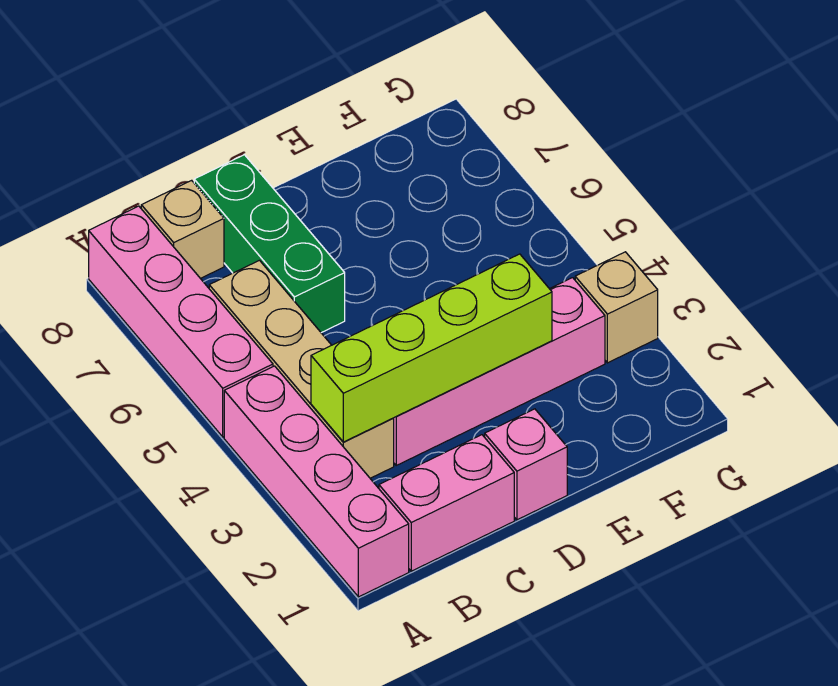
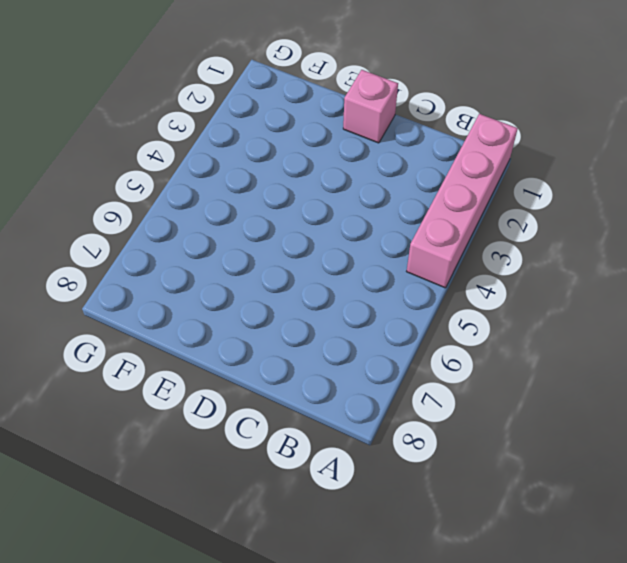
none -> pink brick A5:A8 level 1
none -> pink brick B1:C1 level 1

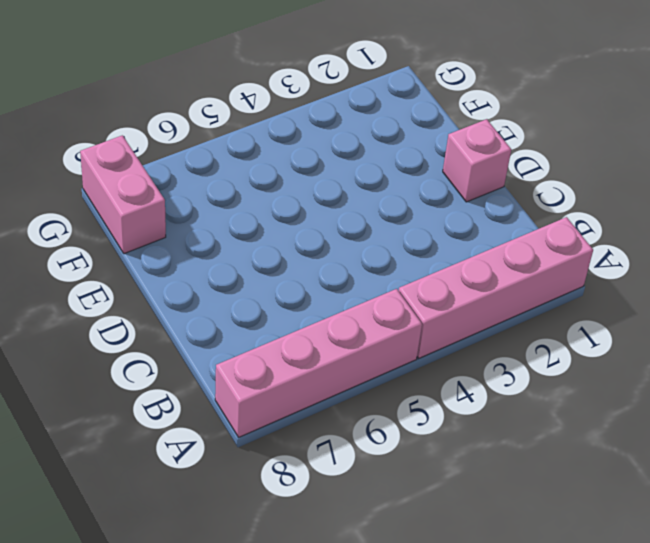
pink brick F8:G8 level 1 -> pink brick B1:C1 level 1
none -> tan brick B3:B6 level 1
none -> tan brick B8 level 1

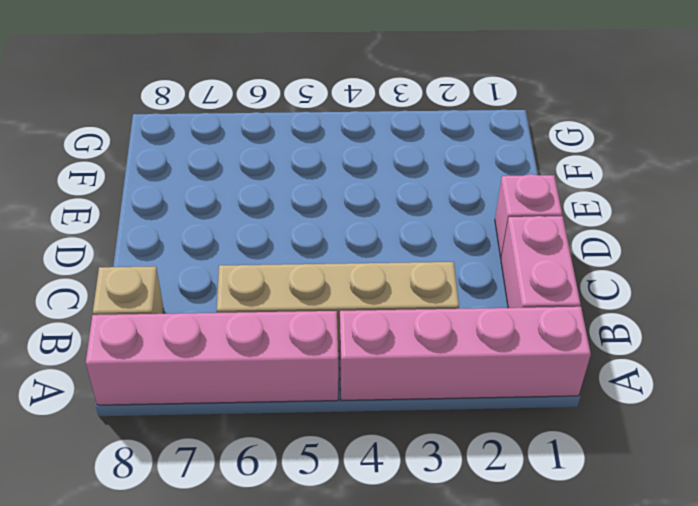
none -> pink brick C3:F3 level 1
none -> green brick C6:C8 level 1

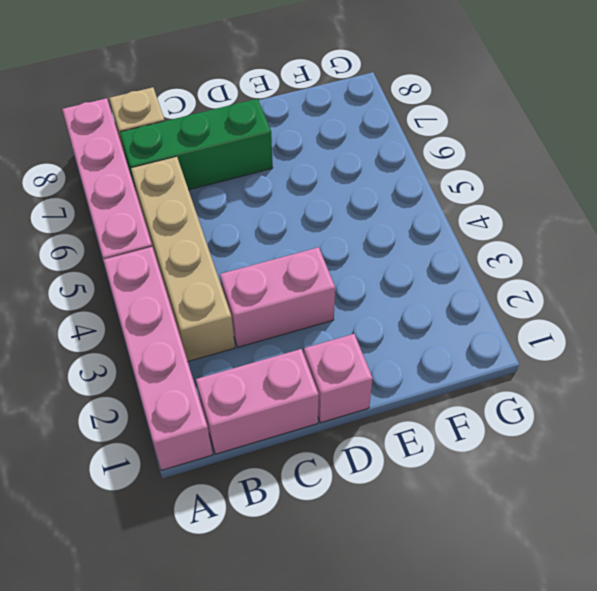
green brick B7:D7 level 1 -> green brick C6:C8 level 1
pink brick C3:D3 level 1 -> pink brick C3:F3 level 1
none -> tan brick G3 level 1
none -> lime brick B3:E3 level 2

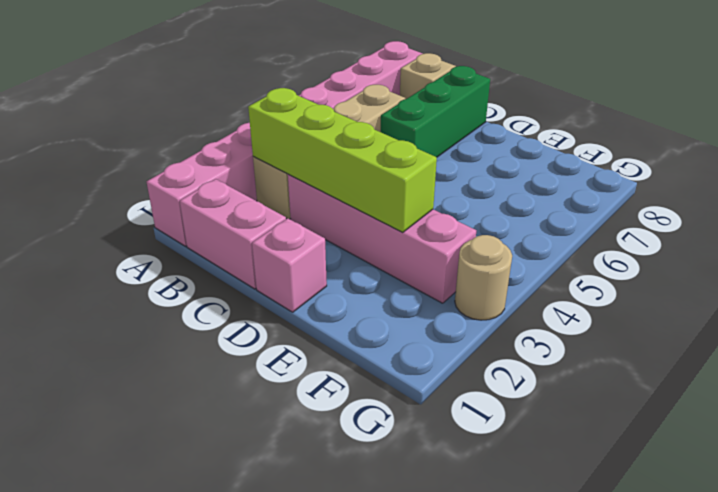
tan round brick G3 level 1 -> tan brick G3 level 1

